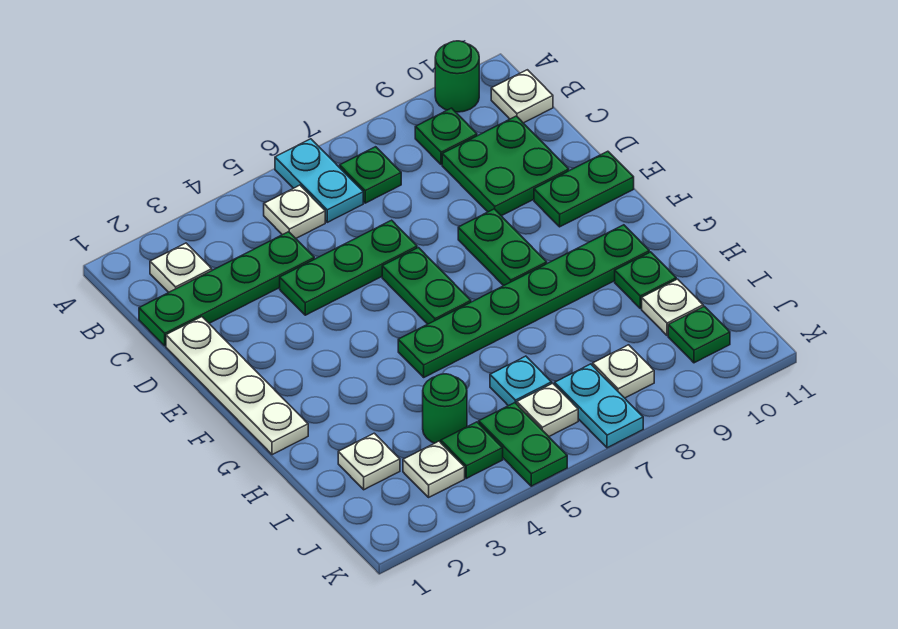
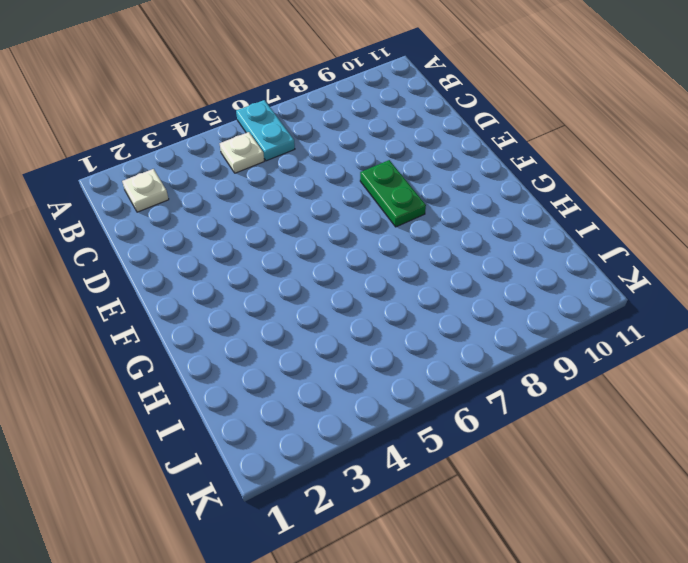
none -> green round brick A10 level 1
none -> green plate B7 level 1
none -> green plate B9 level 1

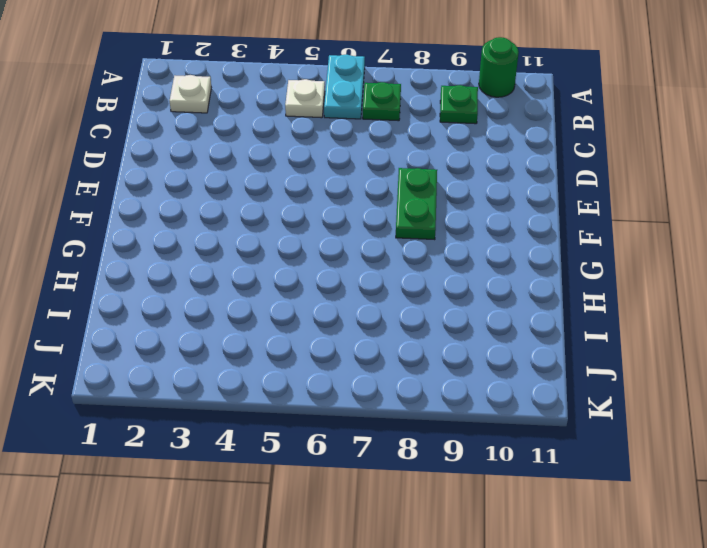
none -> white plate B11 level 1
none -> green plate C1:C4 level 1
none -> green plate C9:D10 level 1

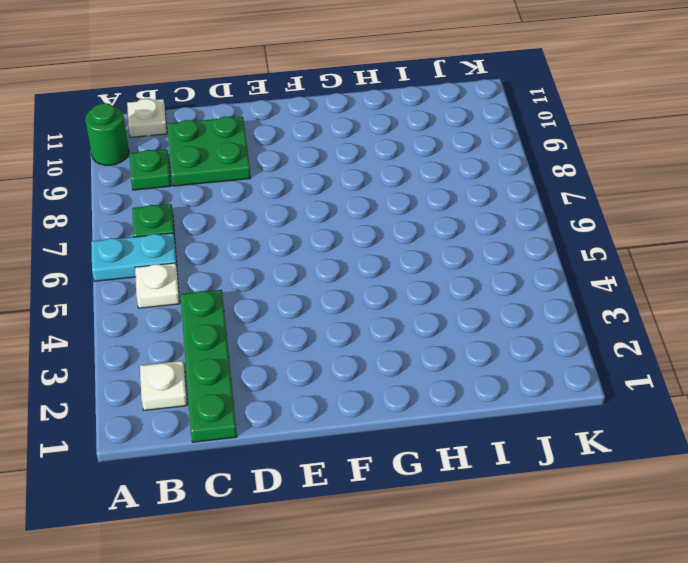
none -> white plate D1:G1 level 1
none -> green plate D4:D6 level 1
none -> green plate E6:F6 level 1

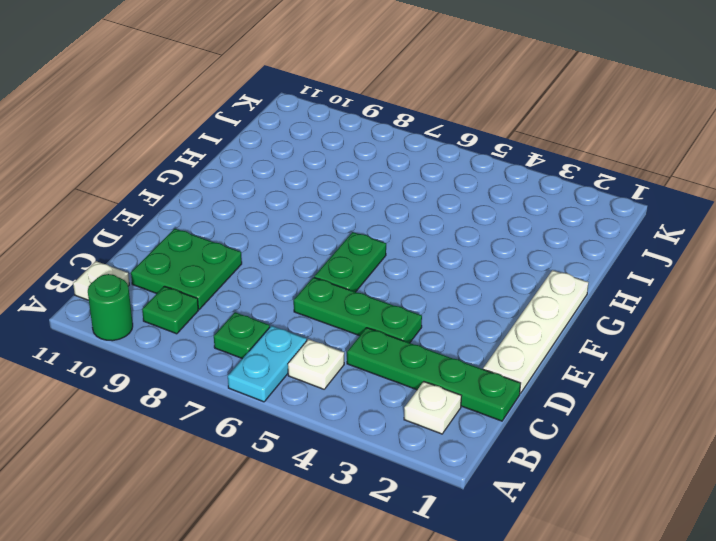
none -> green plate E8:F8 level 1
none -> green plate E10:E11 level 1
none -> green plate G5:G10 level 1

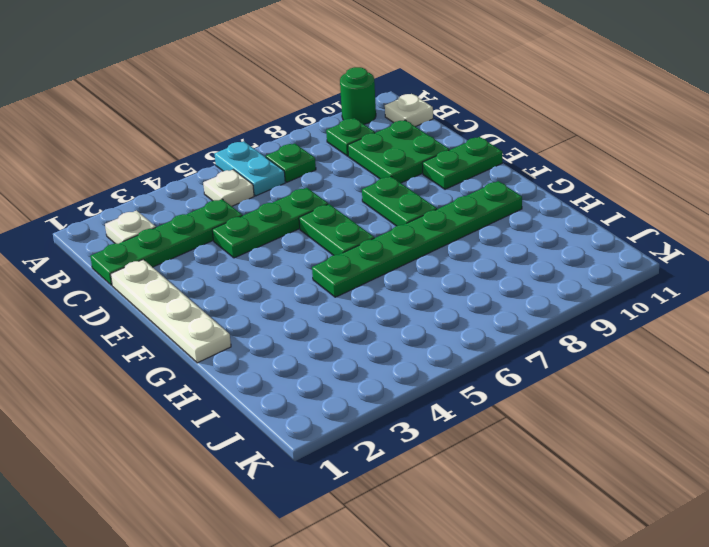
none -> green plate H10 level 1
none -> white plate I2 level 1
none -> green round brick I4 level 1

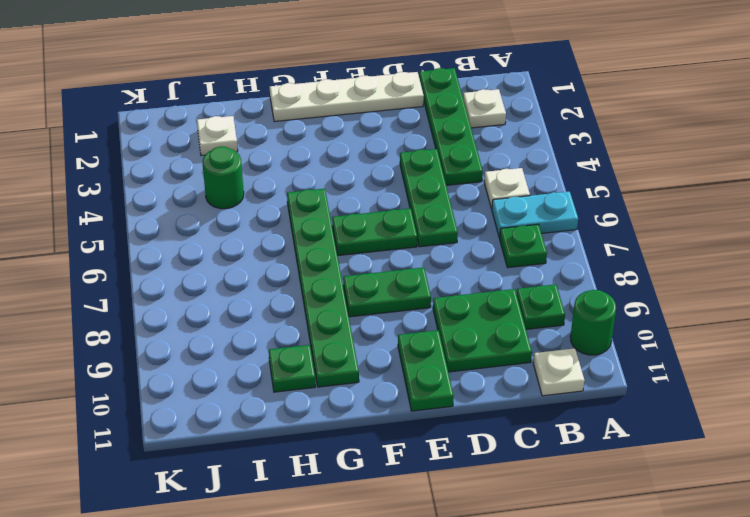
none -> cyan plate I6 level 1
none -> white plate I10 level 1
none -> white plate J3 level 1

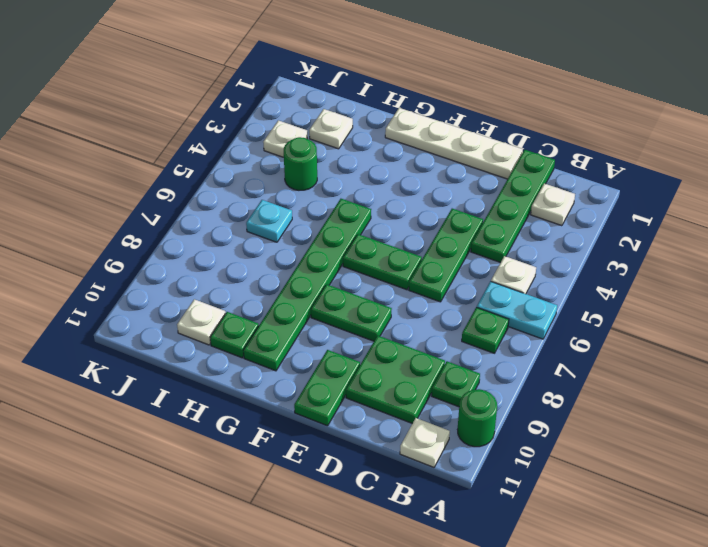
none -> green plate J4 level 1
none -> green plate J5:K5 level 1
none -> white plate J6 level 1

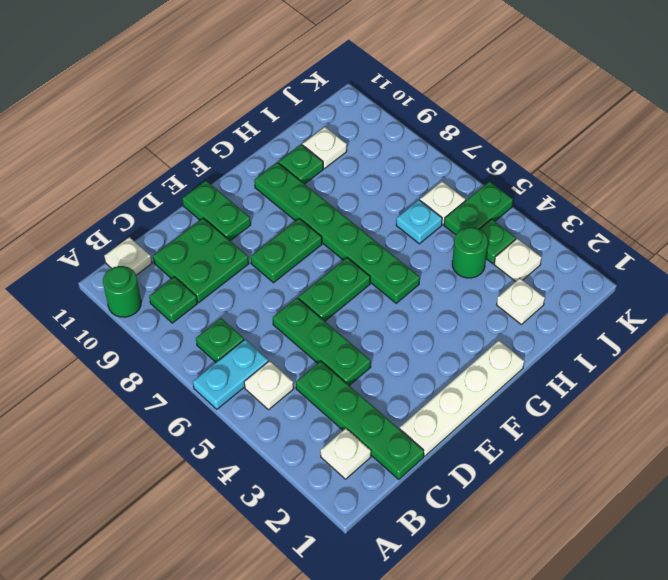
none -> cyan plate J7:K7 level 1
none -> white plate J8 level 1
none -> green plate J10 level 1

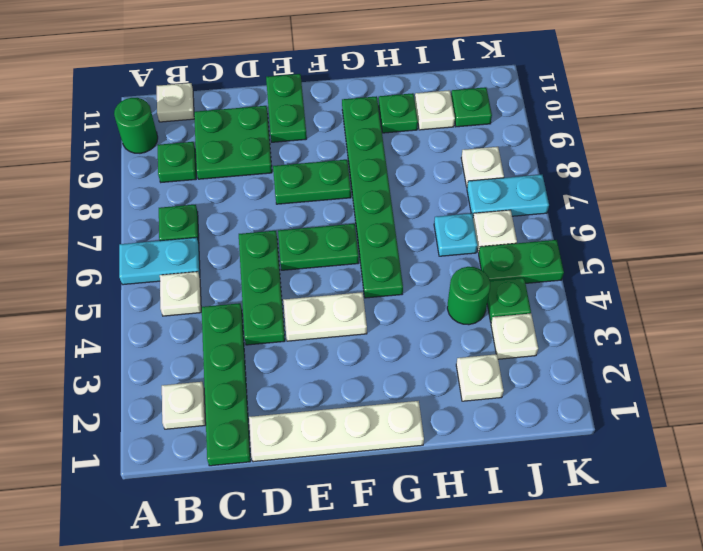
white plate E4:F4 level 1 -> none

